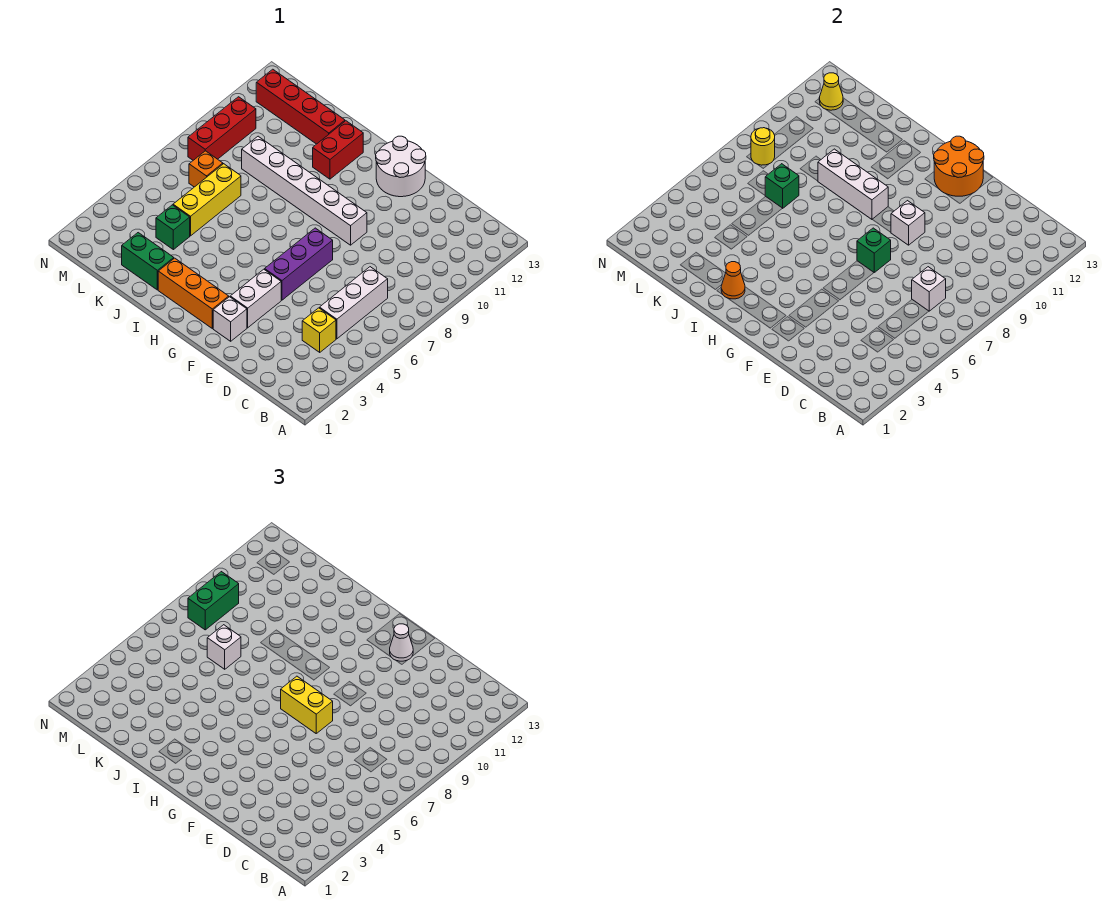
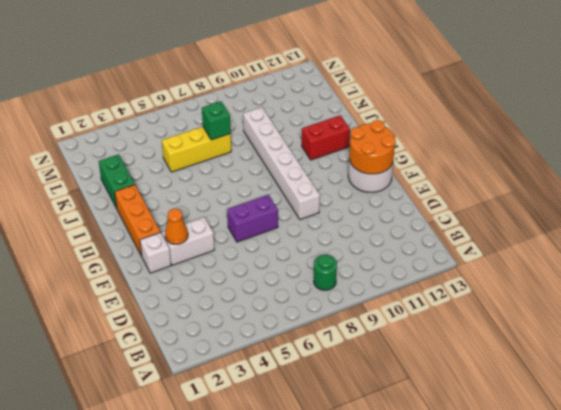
green round brick B8 level 1 -> none
orange cone F3 level 2 -> orange cone I2 level 2
purple brick F6:F7 level 1 -> purple brick F5:F7 level 1
none -> yellow brick C4 level 1
none -> white brick C5:C7 level 1
none -> red brick J12:M12 level 1

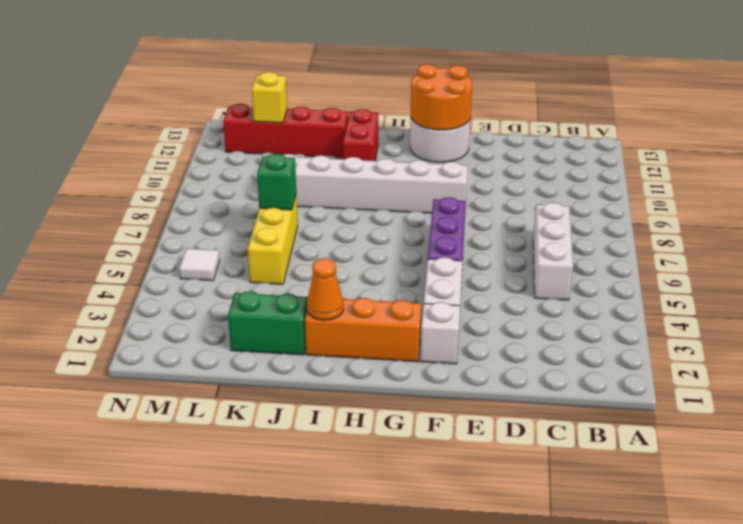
yellow brick L12 level 2 -> yellow brick C4 level 1
white tile M5 level 1 -> none
none -> green brick K4 level 1
none -> orange brick L7 level 1
none -> red brick M8:M10 level 1

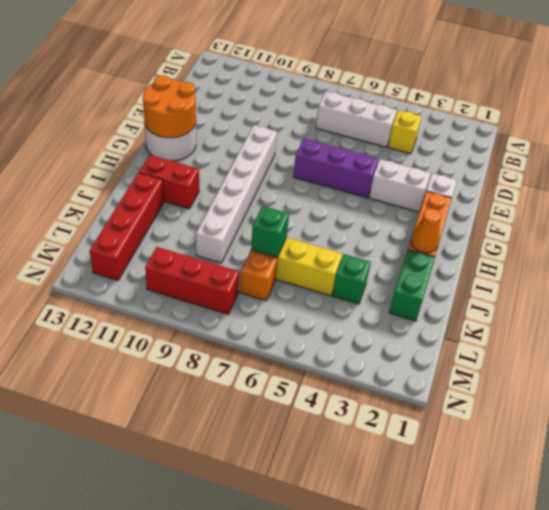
none -> white brick C7 level 2
none -> green brick F7 level 2
none -> white brick F9 level 2

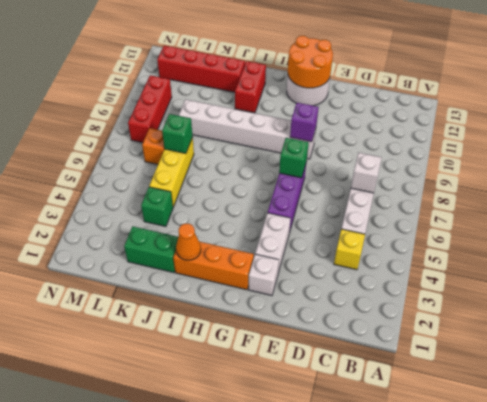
purple brick F9 level 2 -> white brick F9 level 2
none -> white brick H9:J9 level 2
none -> yellow round brick M8 level 2
none -> yellow cone M12 level 2

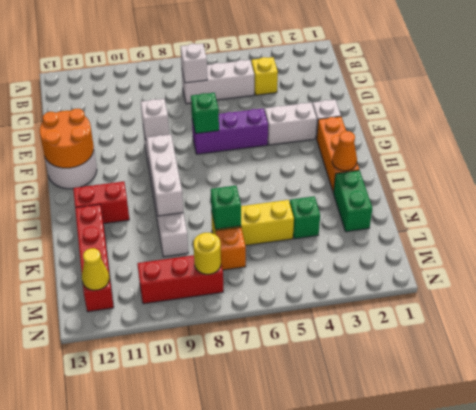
none -> yellow brick F7:G7 level 3
none -> white cone F12 level 3
none -> white brick K7 level 3

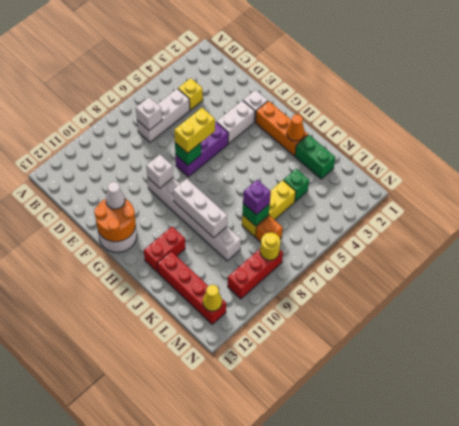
yellow brick F6:F7 level 3 -> yellow brick F7:G7 level 3
purple brick K7 level 3 -> white brick K7 level 3
none -> green brick M8:M9 level 3

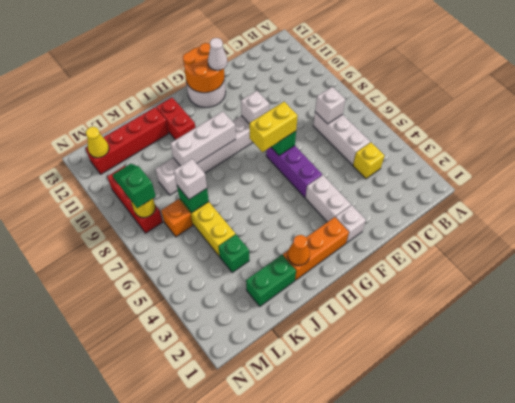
green slope M8:M9 level 3 top 8 -> green brick M8:M9 level 3

